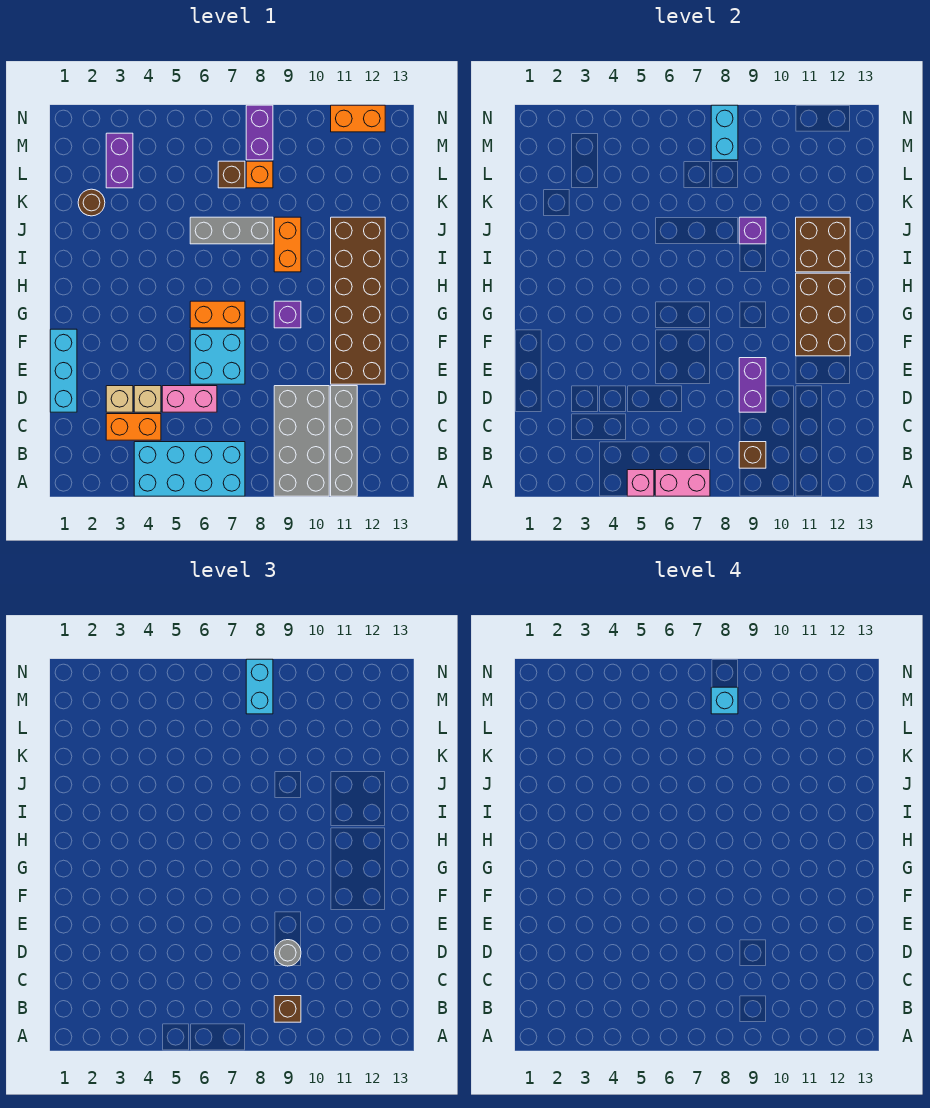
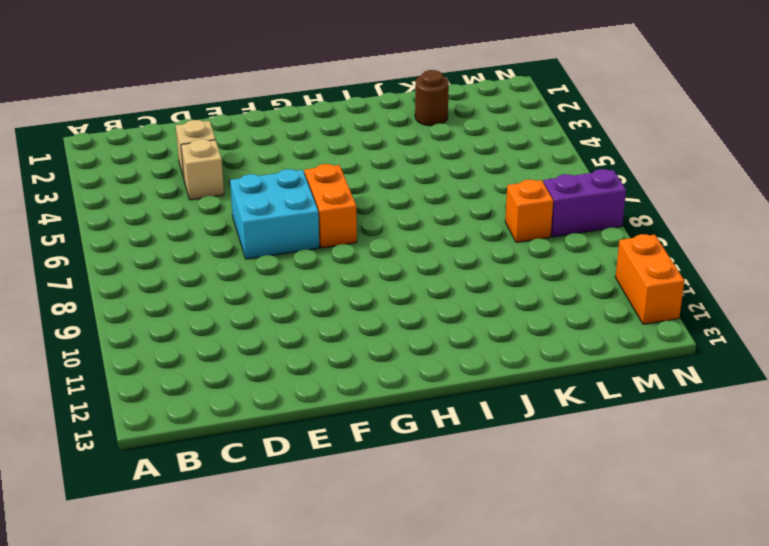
none -> cyan brick A4:B7 level 1
none -> grey brick A9:D10 level 1
none -> grey brick A11:D11 level 1
none -> orange brick C3:C4 level 1

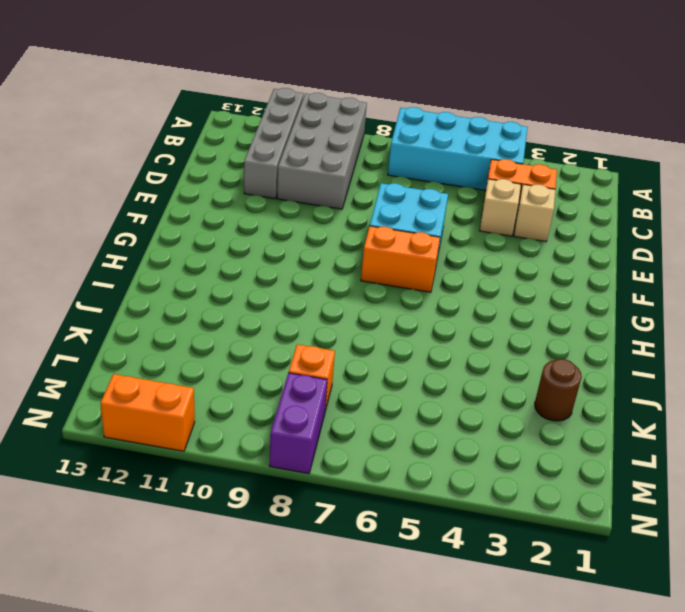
none -> cyan brick D1:F1 level 1
none -> pink brick D5:D6 level 1
none -> brown brick E11:J12 level 1
none -> purple brick G9 level 1

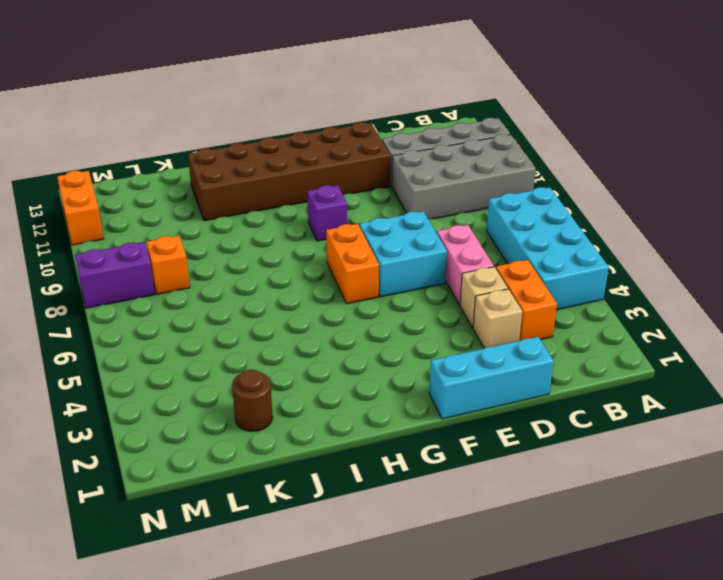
none -> orange brick I9:J9 level 1
none -> grey brick J6:J8 level 1
none -> purple brick L3:M3 level 1
none -> brown brick L7 level 1

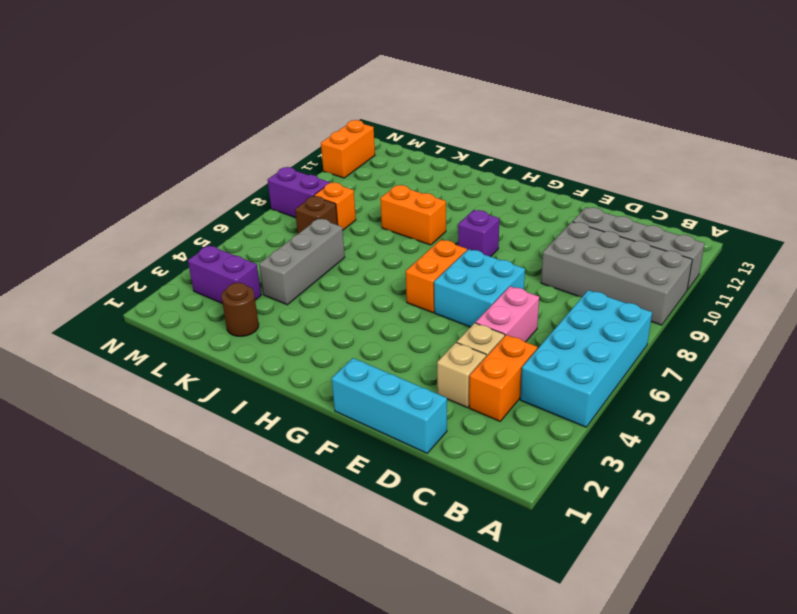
grey brick K4:K6 level 1 -> grey brick J6:J8 level 1
none -> brown brick E11:J12 level 1
none -> pink brick A5 level 2
none -> pink brick A6:A7 level 2
none -> brown brick B9 level 2

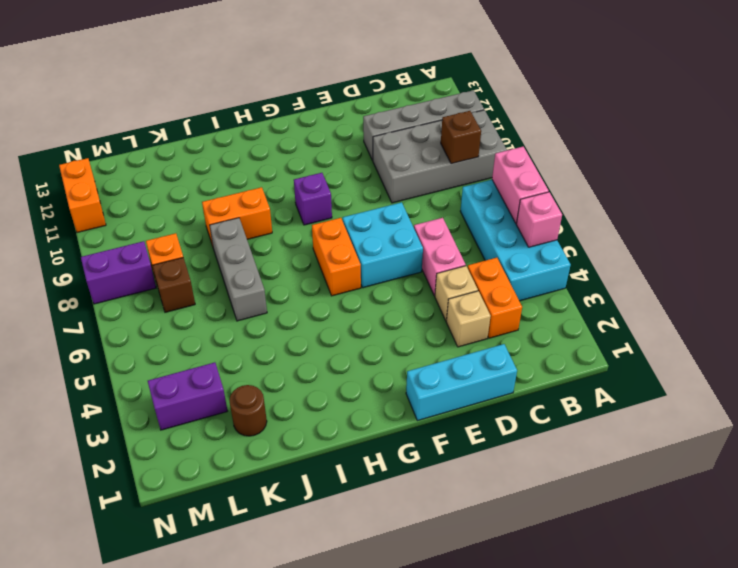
none -> brown brick E11:J12 level 1
none -> purple brick D9:E9 level 2
none -> brown brick F11:H12 level 2
none -> brown brick I11:J12 level 2

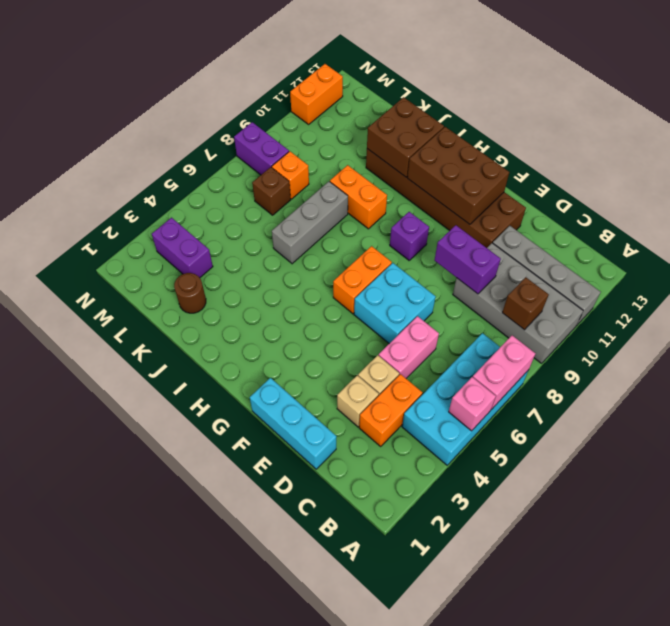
none -> purple brick J9 level 2
none -> cyan brick M8:N8 level 2
none -> brown brick B9 level 3
none -> grey round brick D9 level 3

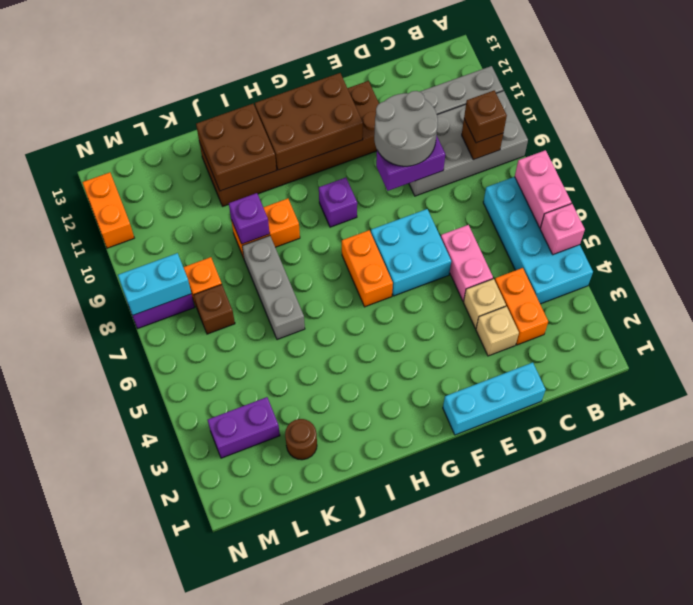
grey round brick D9:E10 level 3 -> grey round brick D9 level 3
none -> cyan brick M8:N8 level 3
none -> cyan brick M8 level 4

